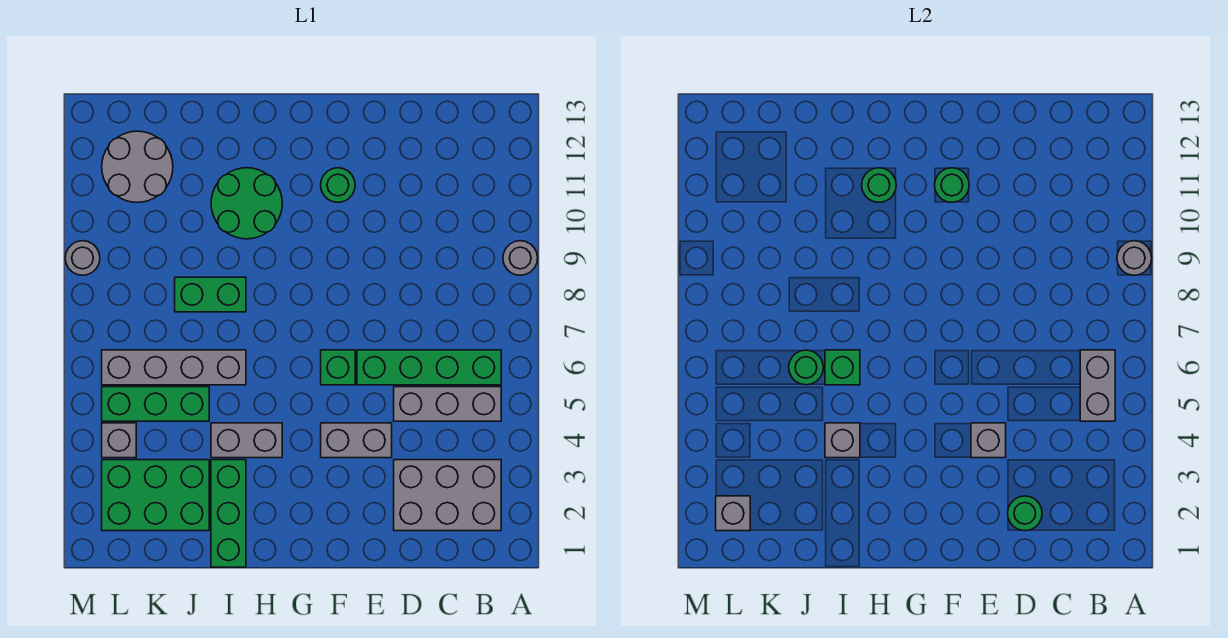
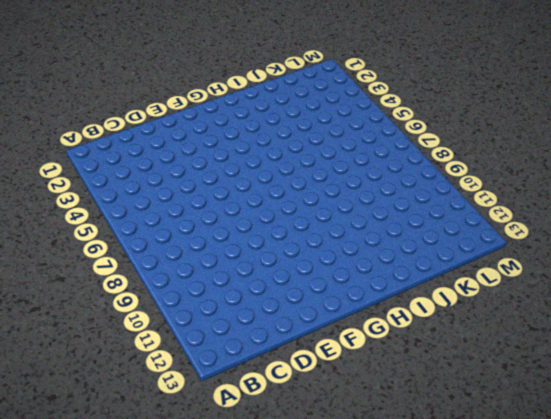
none -> grey round brick A9 level 1
none -> grey brick B2:D3 level 1
none -> grey brick B5:D5 level 1

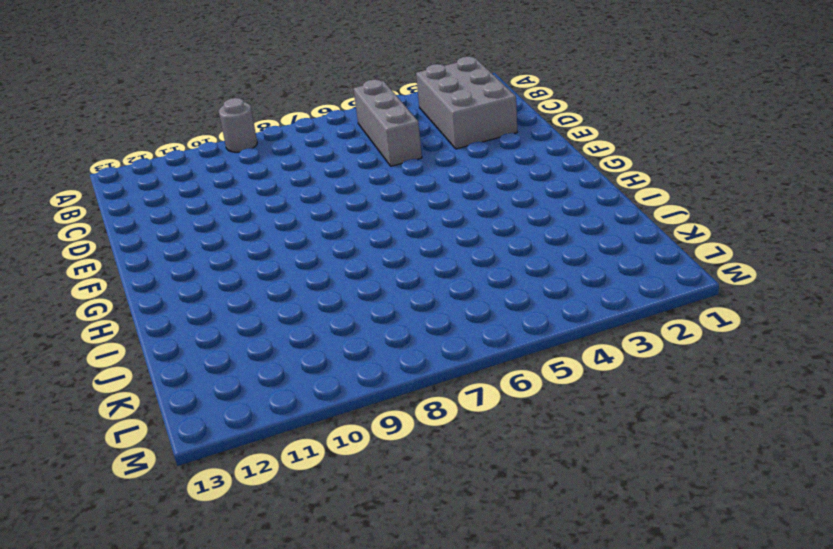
none -> green brick B6:E6 level 1
none -> grey brick E4:F4 level 1
none -> green brick F6 level 1

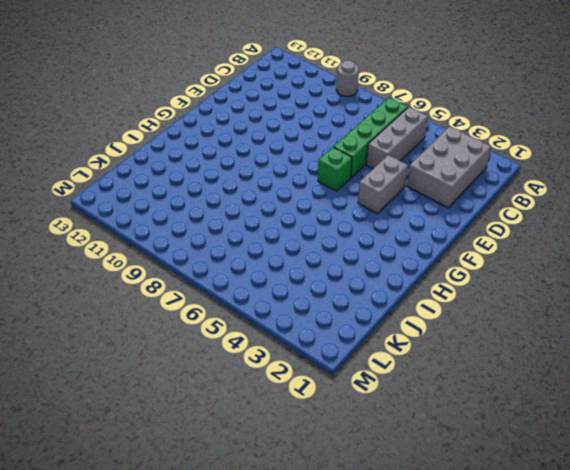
none -> green round brick F11 level 1
none -> grey brick H4:I4 level 1
none -> green round brick H10:I11 level 1

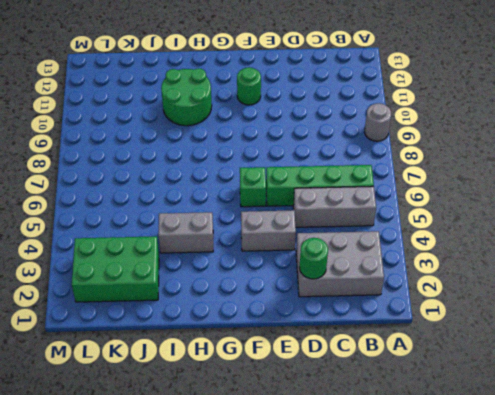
none -> green brick I1:I3 level 1
none -> grey brick I6:L6 level 1
none -> green brick I8:J8 level 1

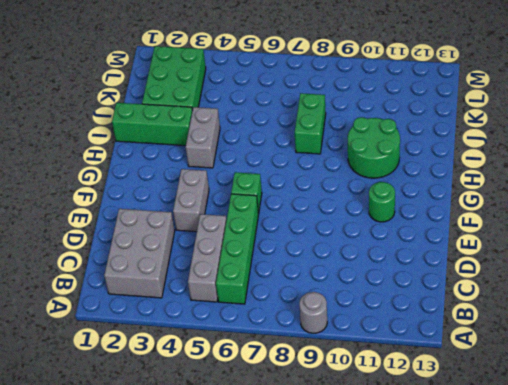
none -> grey brick I6:L6 level 1
none -> green brick J5:L5 level 1
none -> grey round brick K11:L12 level 1

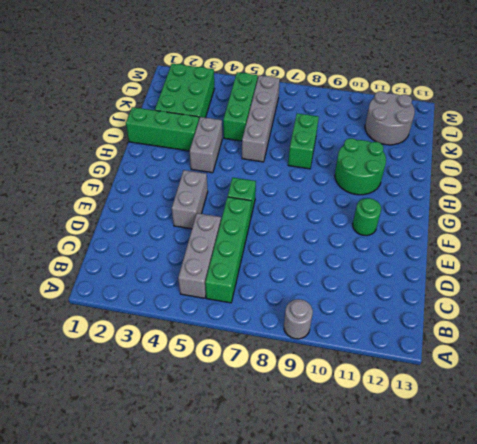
none -> grey brick B2:D3 level 1
none -> grey brick L4 level 1
none -> grey round brick M9 level 1

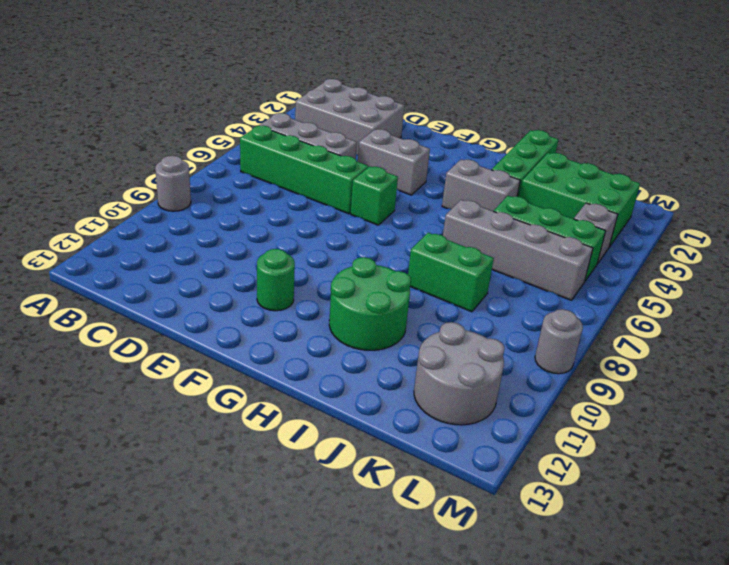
none -> grey round brick A9 level 2
none -> grey brick B5:B6 level 2
none -> green round brick D2 level 2

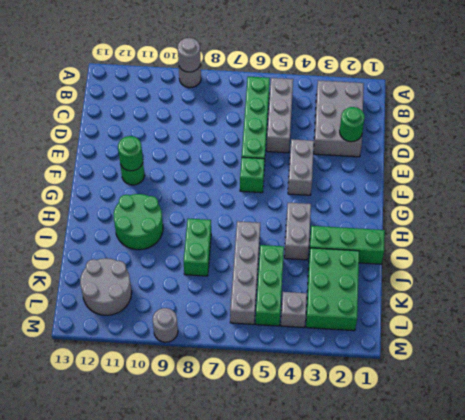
none -> grey brick B5:B6 level 2
none -> grey brick E4 level 2
none -> green round brick H11 level 2

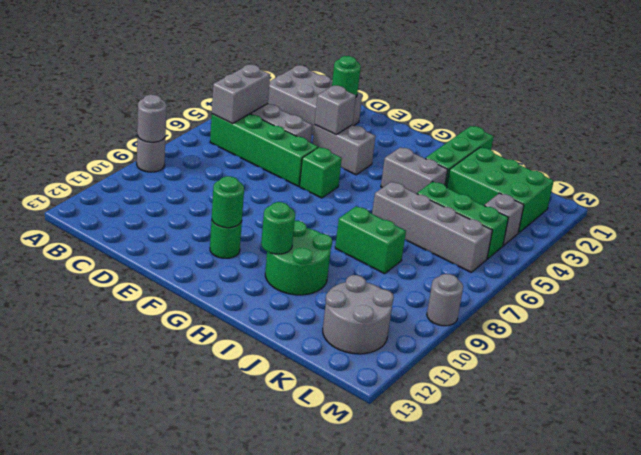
none -> grey brick I4 level 2
none -> green brick I6 level 2
none -> green round brick J6 level 2

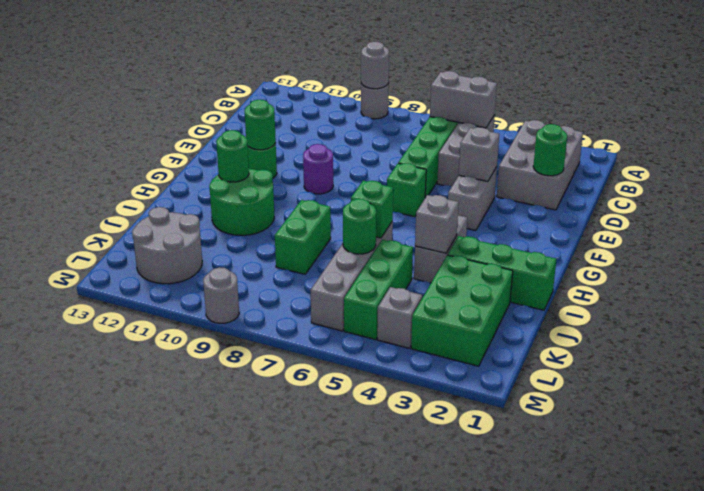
purple round brick F9 level 1 -> none
none -> grey brick L2 level 2

